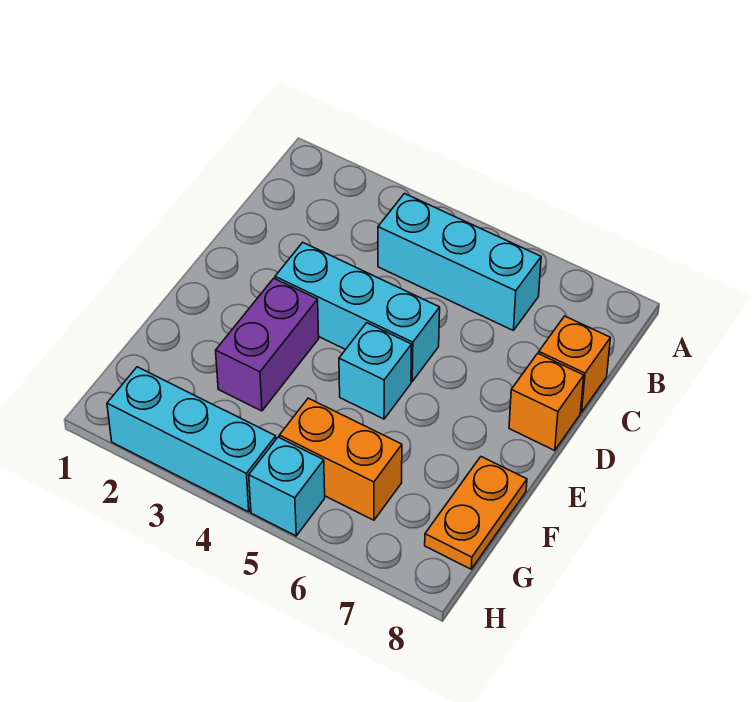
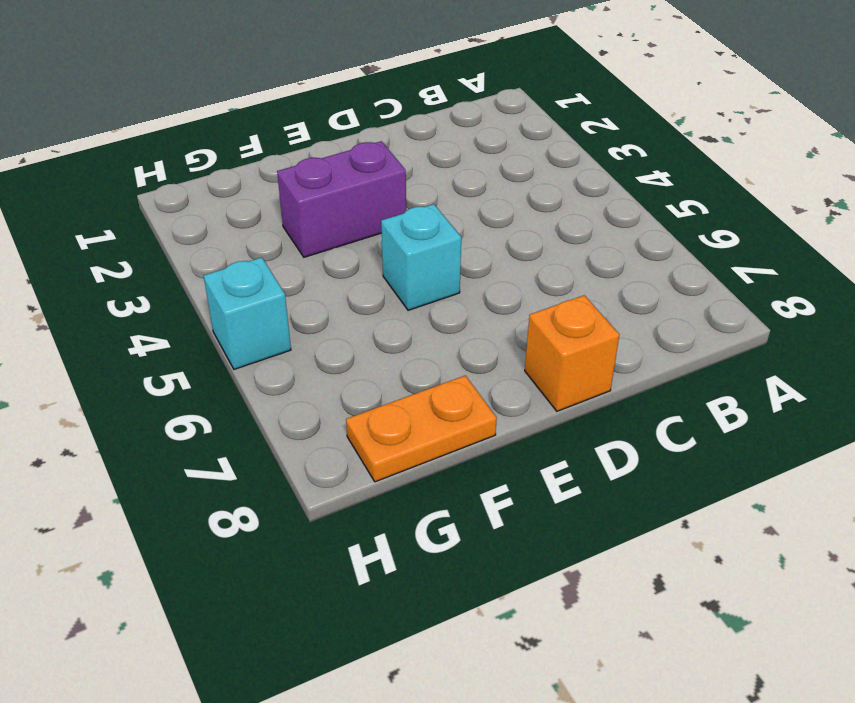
none -> cyan brick B4:B6 level 1
none -> orange brick C8 level 1

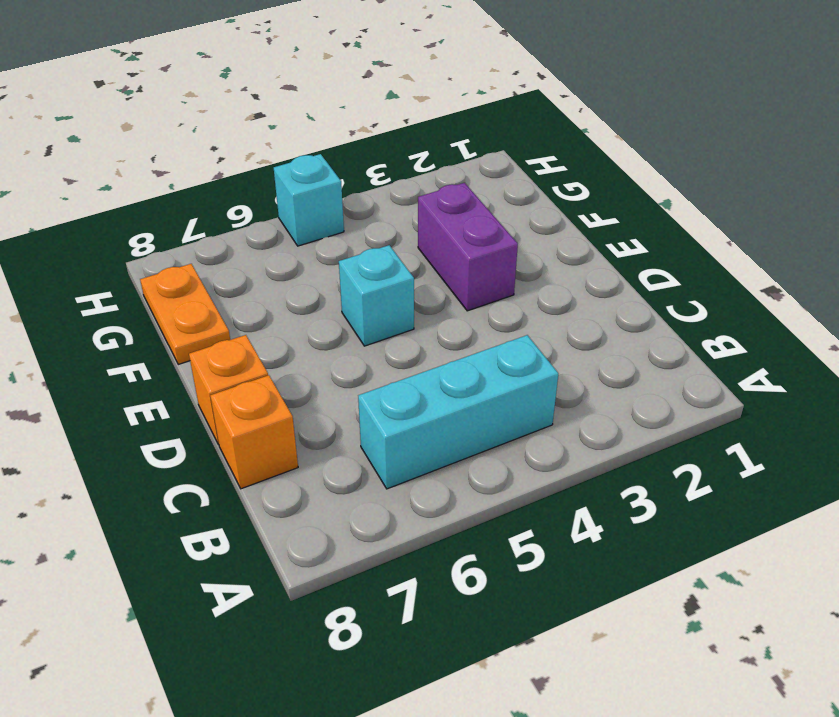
none -> cyan brick D3:D5 level 1
none -> orange brick G5:G6 level 1

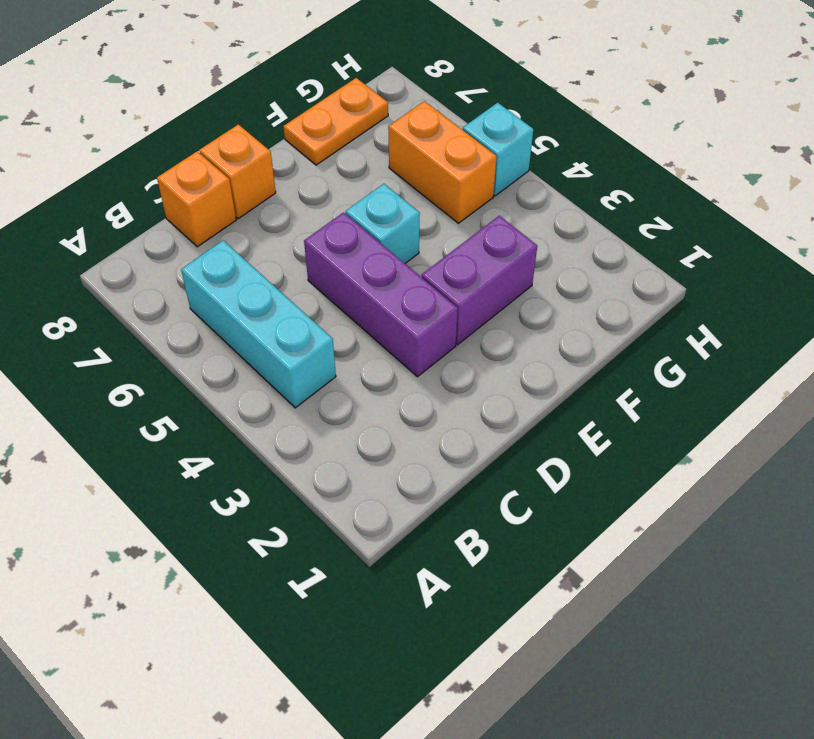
purple brick D3:D5 level 1 -> cyan brick D3:D5 level 1
none -> cyan brick H2:H4 level 1

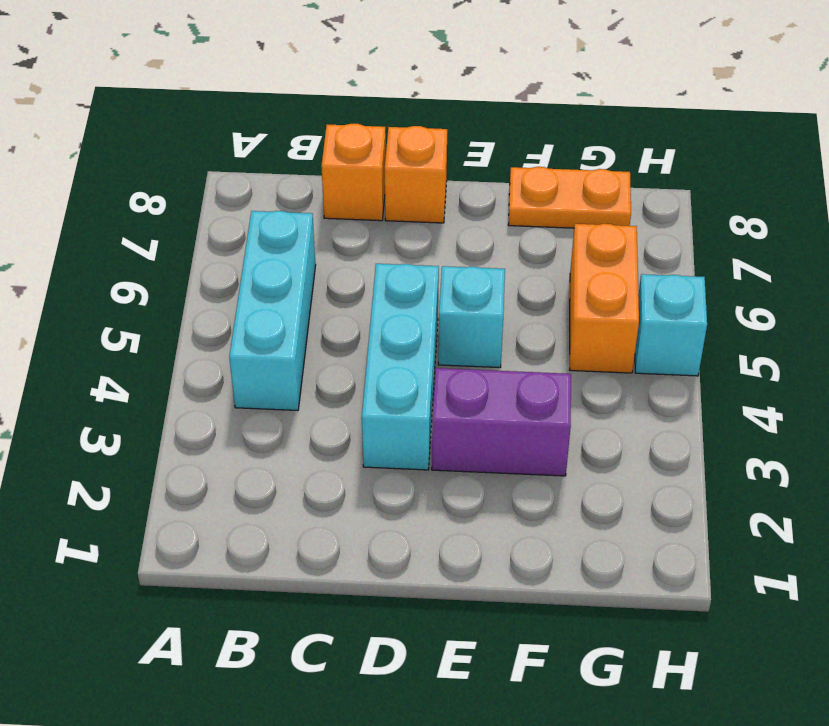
none -> cyan brick H2:H4 level 1

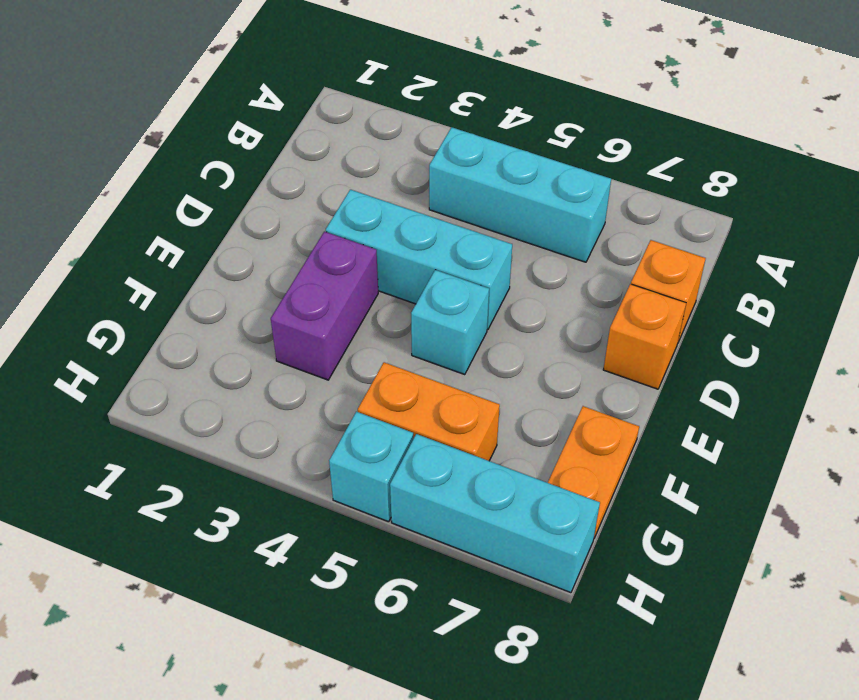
cyan brick H6:H8 level 1 -> cyan brick H2:H4 level 1

